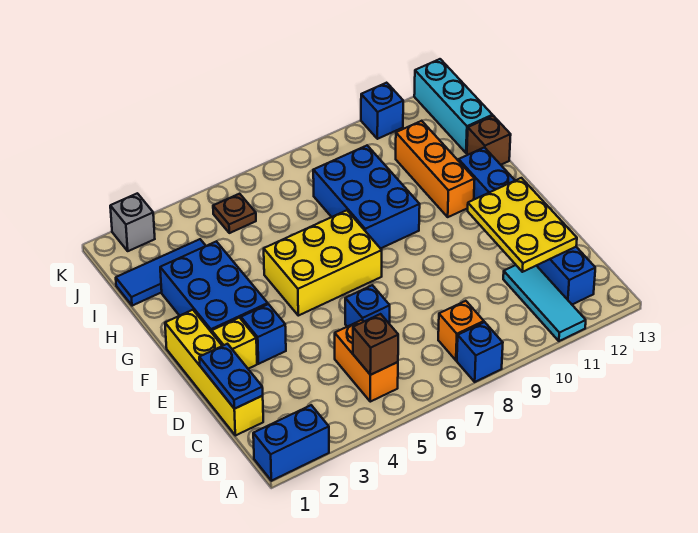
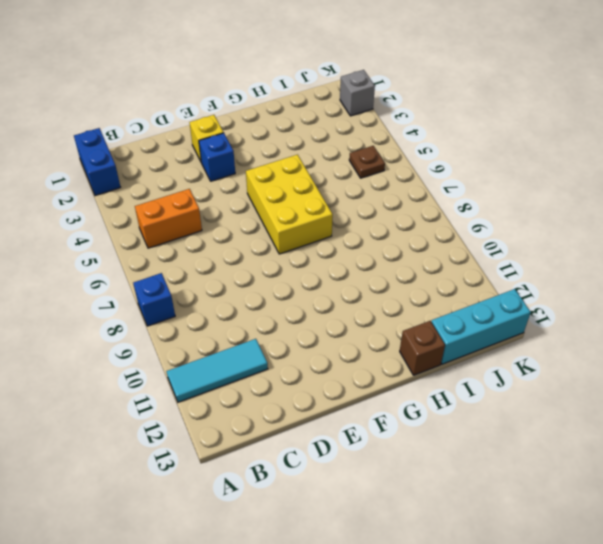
none -> orange brick B8 level 1
none -> blue brick B12:G12 level 1
none -> yellow brick C1:F1 level 1

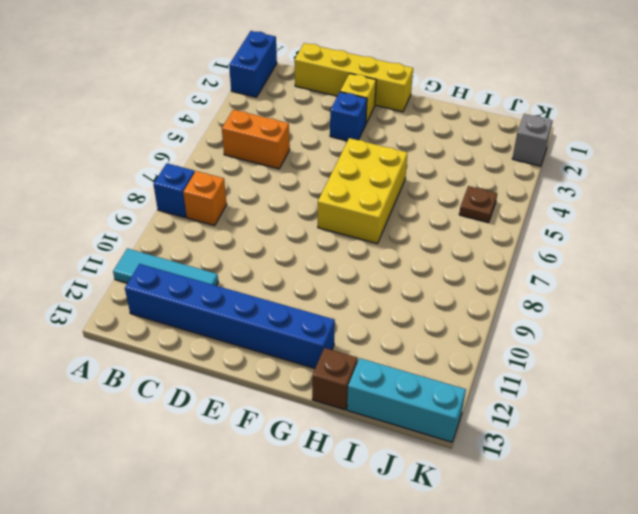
none -> blue brick D6 level 1
none -> blue brick F2:H3 level 1
none -> blue brick G8:I9 level 1

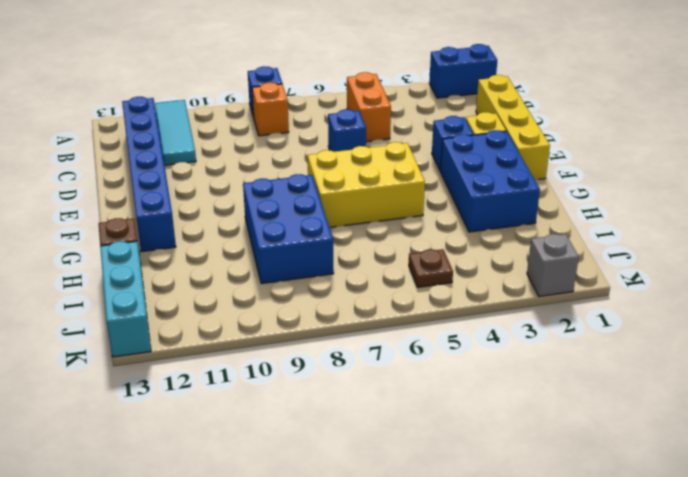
none -> orange brick G11:I11 level 1
none -> blue tile I1:I3 level 1
none -> blue brick K11 level 1

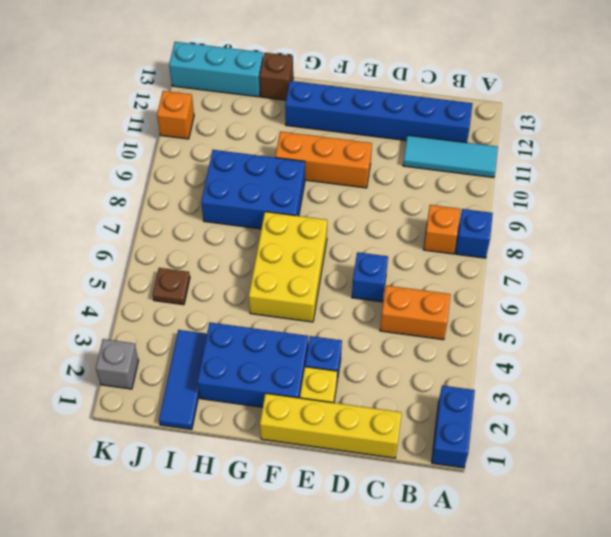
orange brick E10:G10 level 1 -> orange brick G11:I11 level 1
orange brick K11 level 1 -> blue brick K11 level 1
none -> brown brick B5 level 2
none -> blue plate C1:D1 level 2
none -> yellow plate C11:E12 level 2

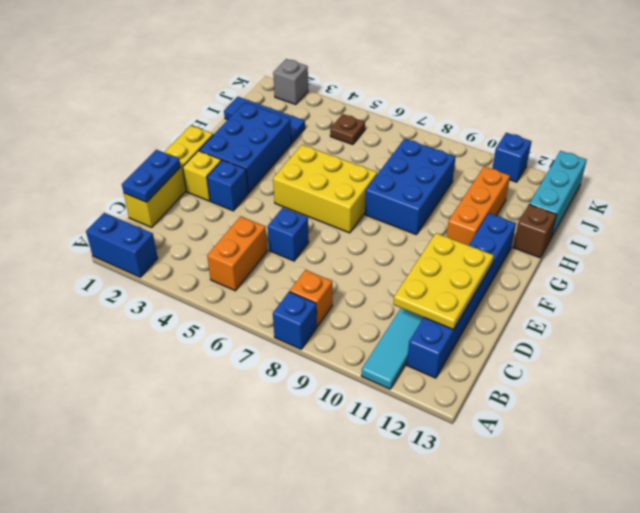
none -> brown brick B5 level 2

